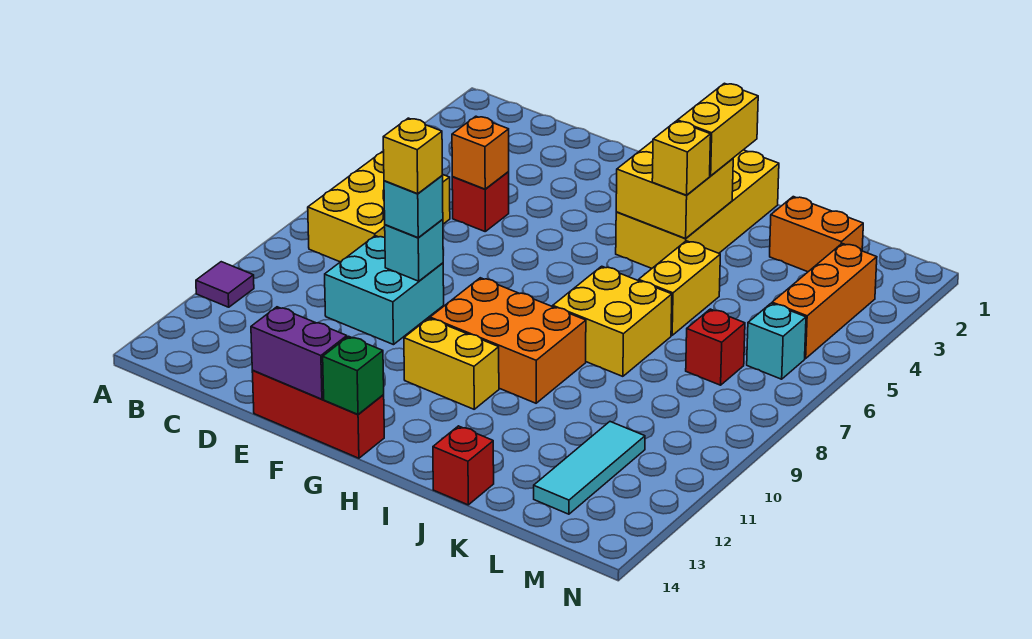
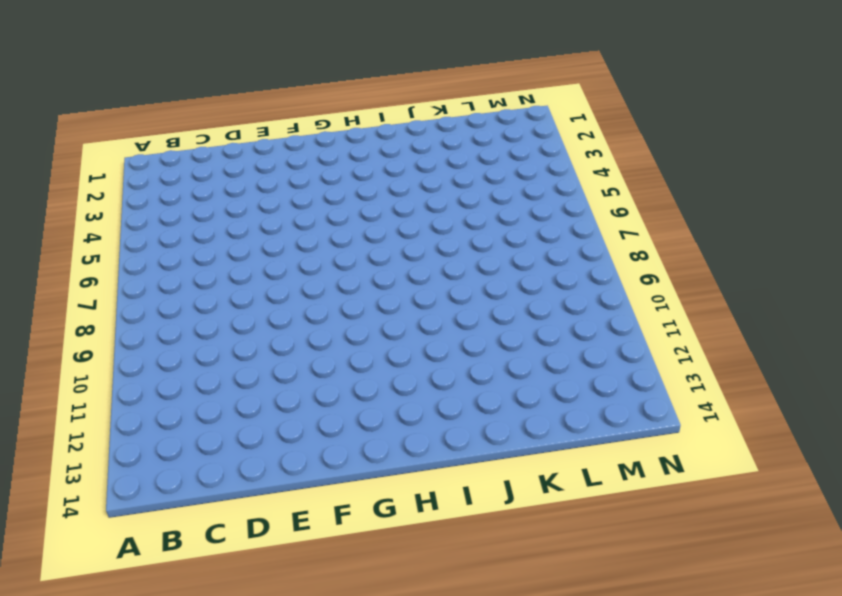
none -> purple tile A11 level 1
none -> yellow brick B6:C8 level 1
none -> red brick D5 level 1

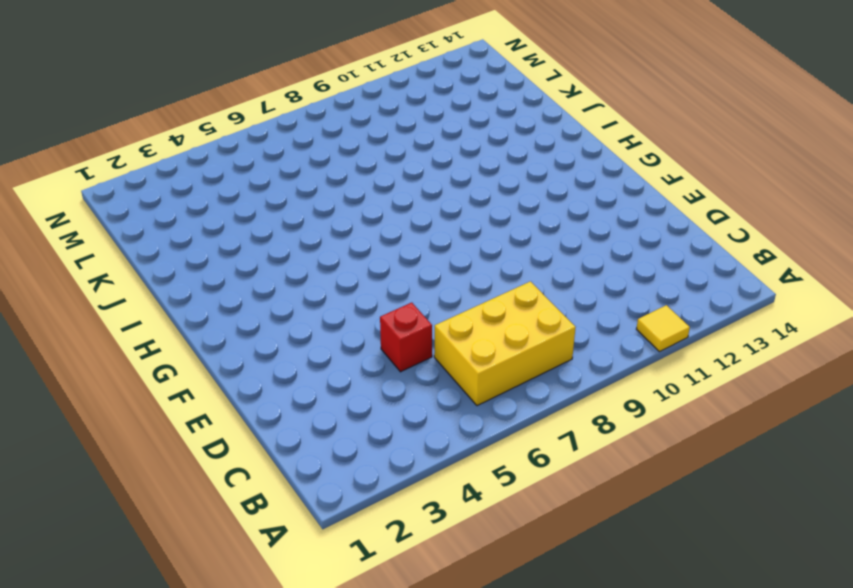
yellow tile A11 level 1 -> purple tile A11 level 1
none -> cyan brick D9:E10 level 1
none -> red brick E14:G14 level 1
none -> orange brick G9:I10 level 1

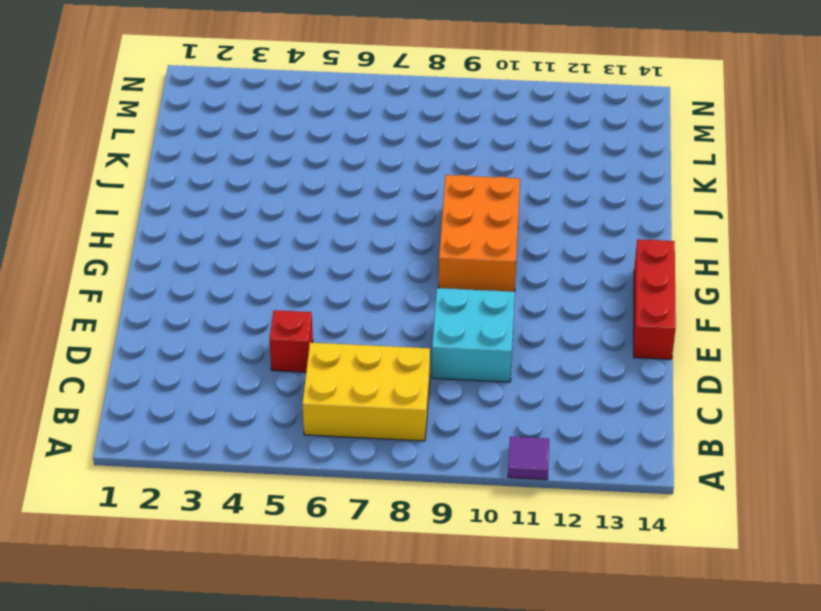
none -> yellow brick G11:H11 level 1
none -> yellow brick H1:I4 level 1
none -> yellow brick I7:J8 level 1

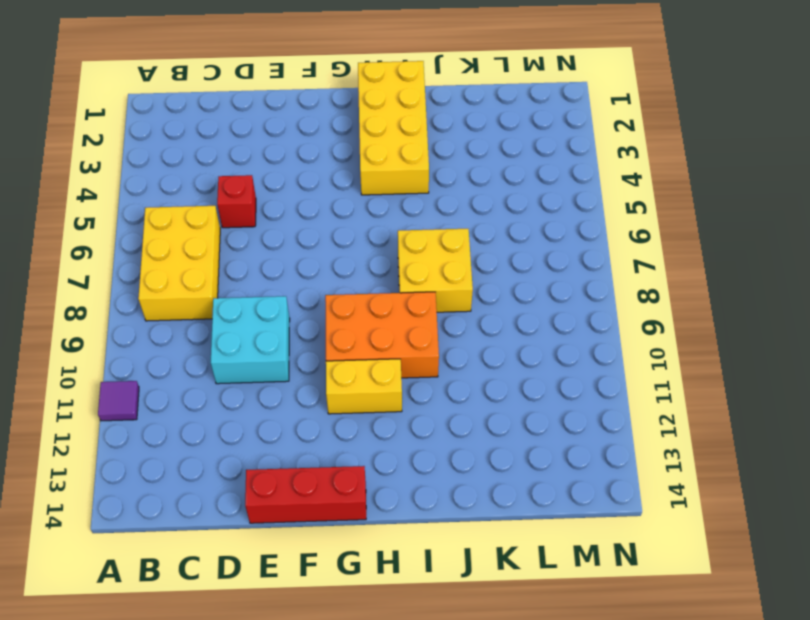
none -> yellow brick J5:J6 level 1
none -> red brick J14 level 1
none -> orange brick K2:L2 level 1

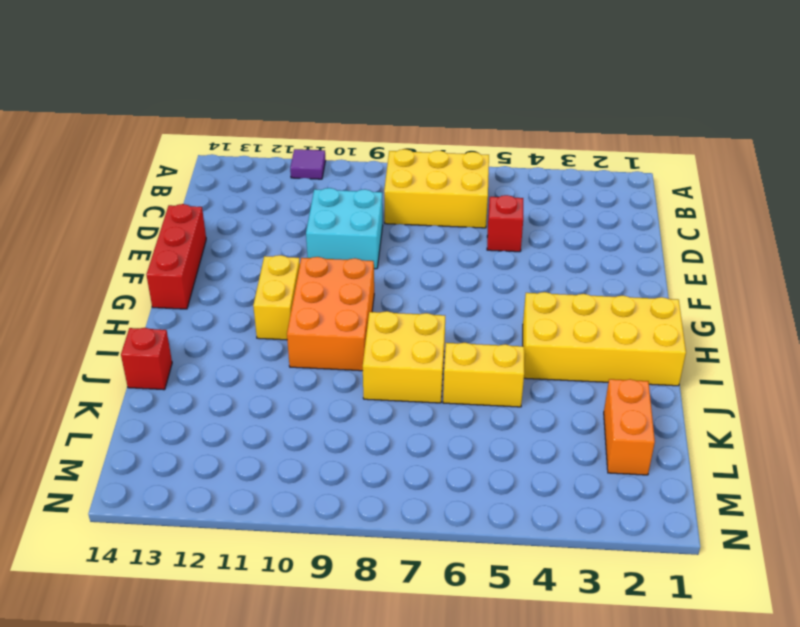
none -> red brick L7 level 1
none -> cyan tile L11:L13 level 1
none -> orange brick M3:M5 level 1

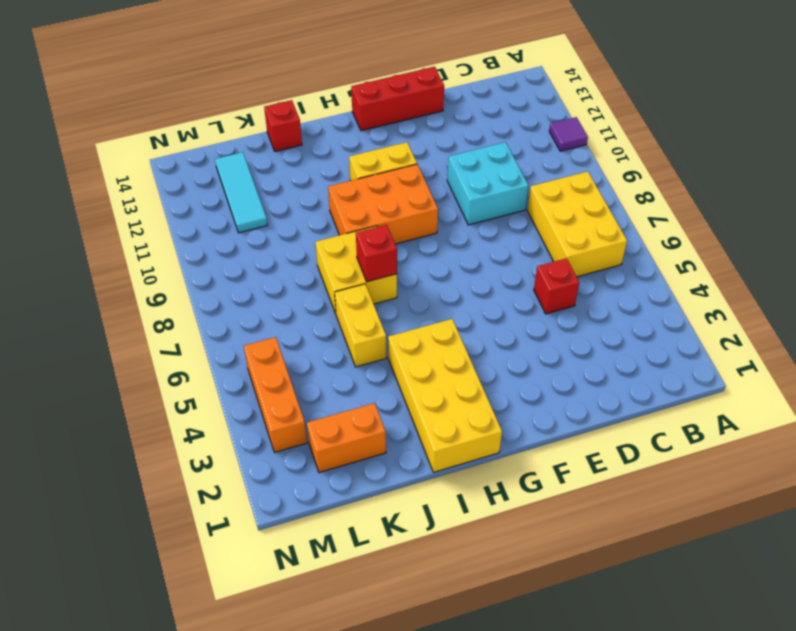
red brick I7 level 2 -> red brick L7 level 1
none -> cyan brick M6 level 1
none -> orange brick D5 level 2
none -> cyan brick E9 level 2

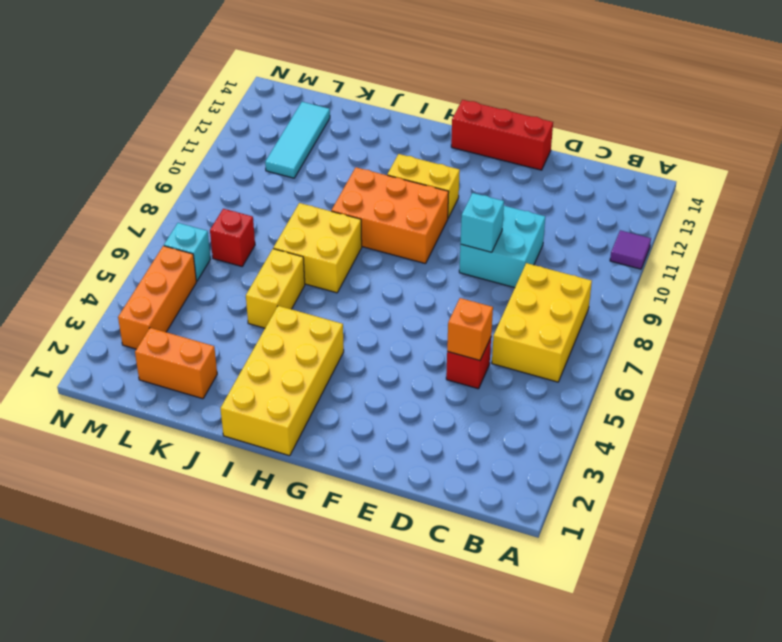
none -> red brick J14 level 1
none -> purple brick E14:F14 level 2
none -> green brick G14 level 2

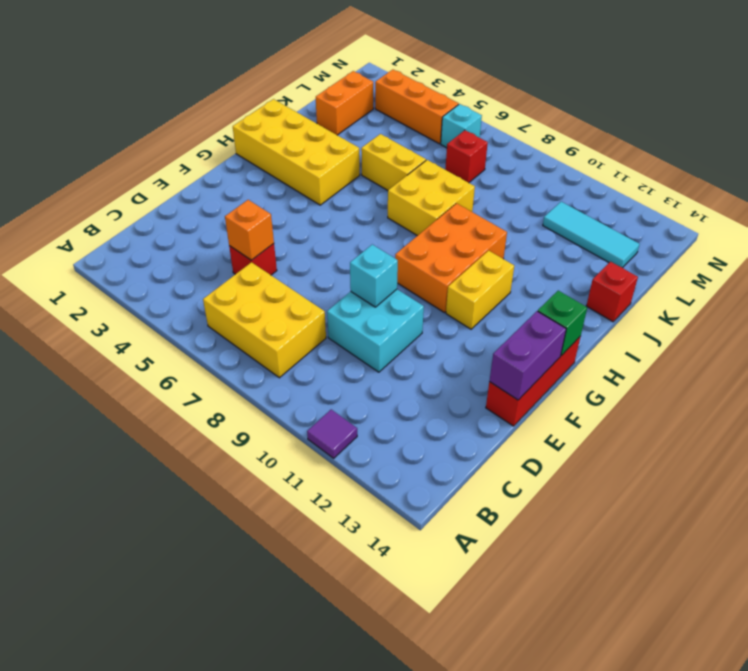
none -> yellow brick H3:I4 level 2
none -> cyan brick E9 level 3
none -> yellow brick I2:I3 level 3

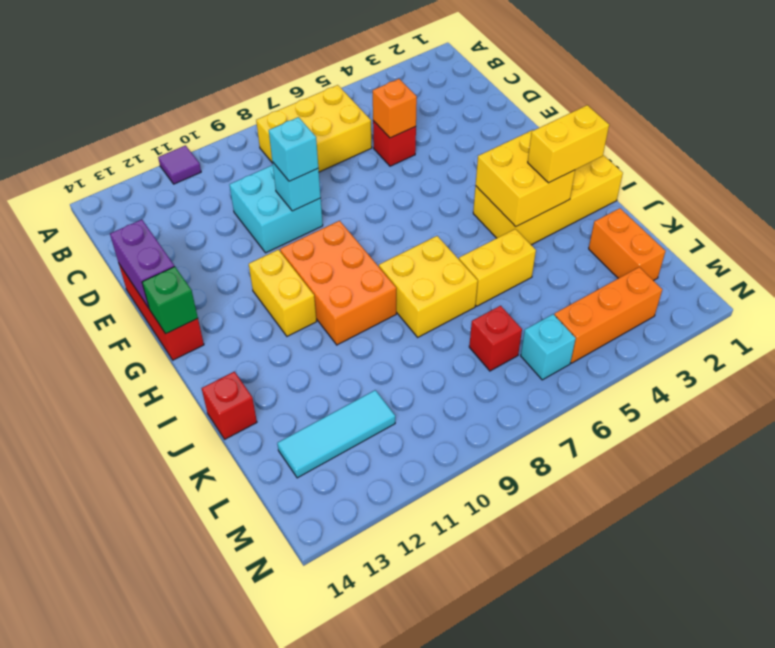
none -> yellow brick I4 level 3
none -> yellow brick E9 level 4

